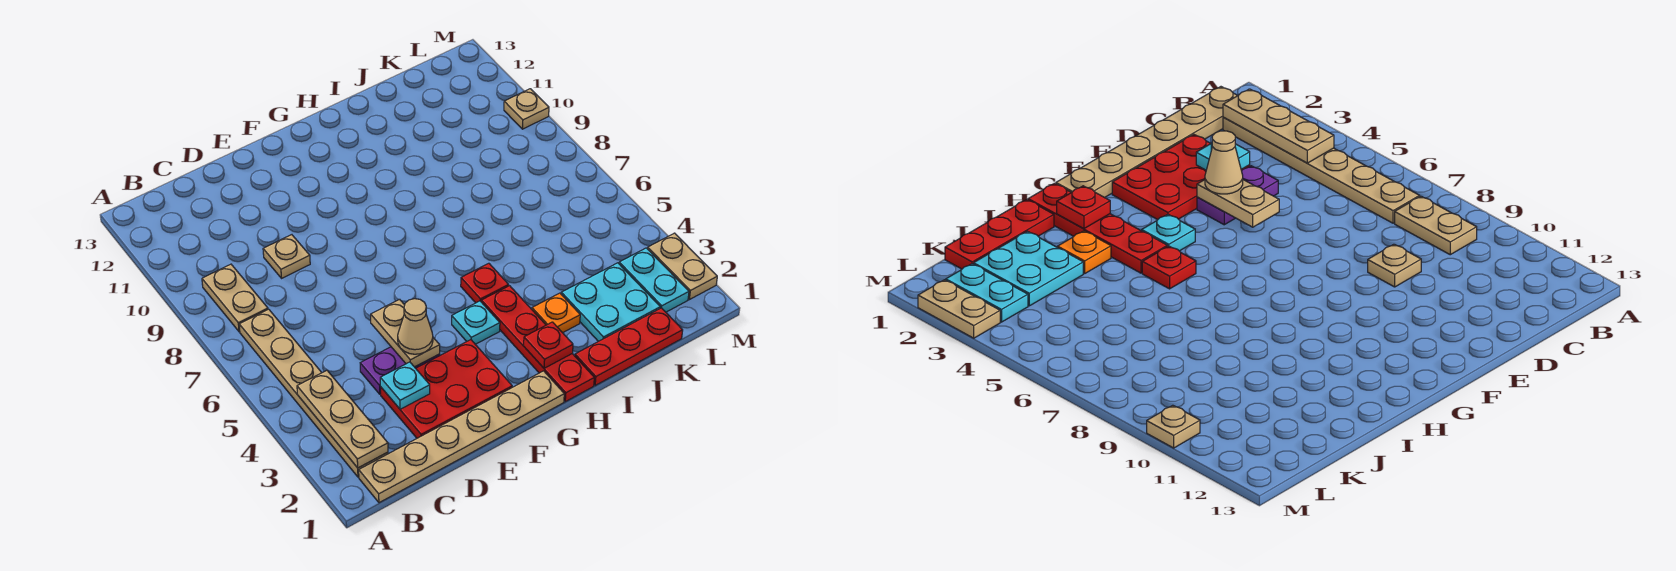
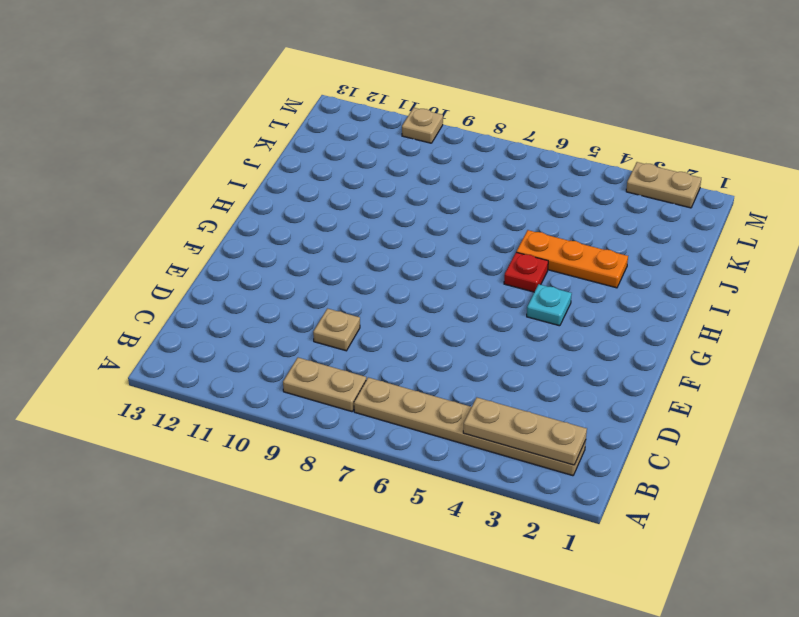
orange plate I3:I5 level 1 -> orange plate I3 level 1
none -> tan plate B1:G1 level 1
none -> red plate D2:F3 level 1
none -> purple plate D4:E4 level 1

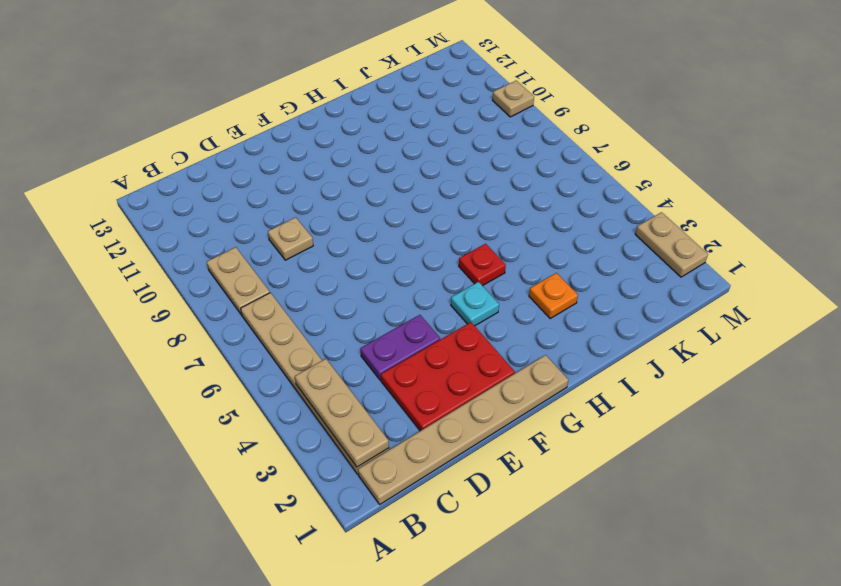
none -> red plate H1:H4 level 1
none -> red plate I1:K1 level 1
none -> cyan plate J2:K3 level 1

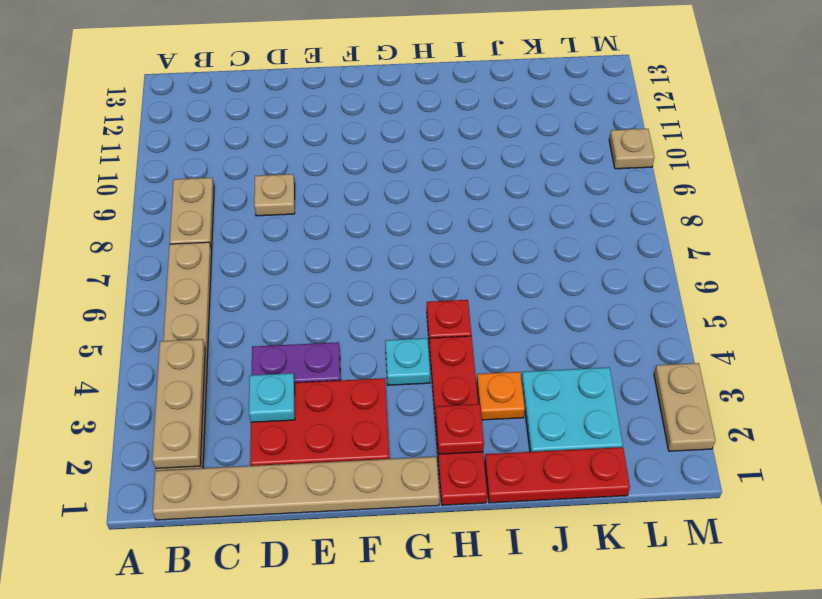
none -> cyan plate L2:L3 level 1
none -> tan plate E4:E5 level 2
none -> tan cone E4 level 3

